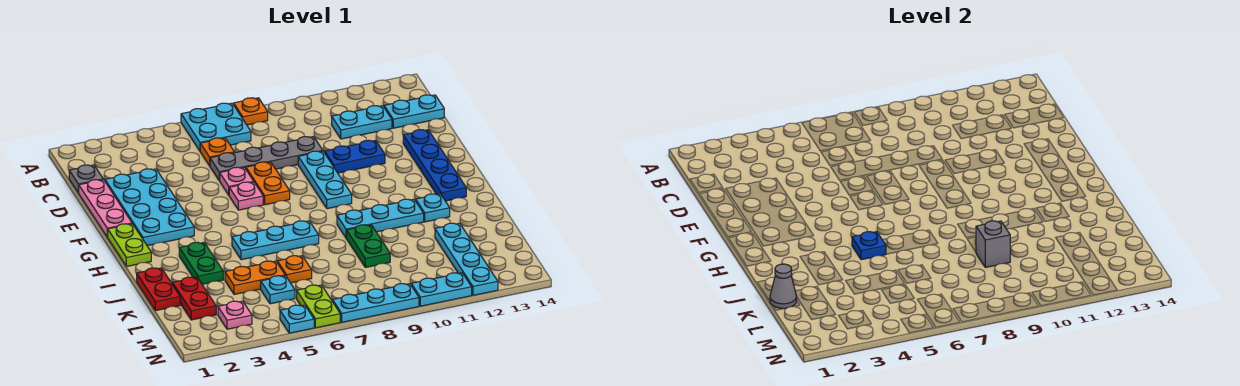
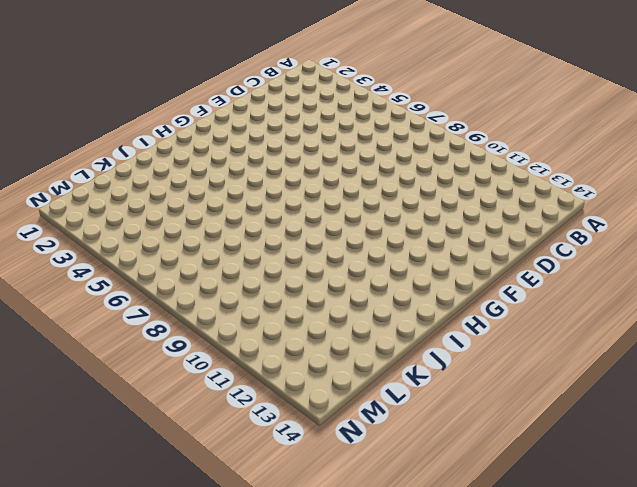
none -> cyan plate A6:B7 level 1
none -> orange plate A8 level 1
none -> grey plate C1 level 1
none -> orange plate C6 level 1

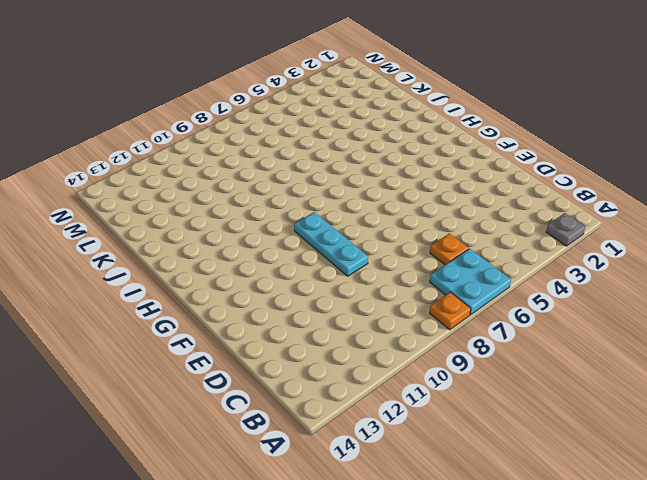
grey plate A2 level 1 -> grey plate C1 level 1
none -> cyan plate C11:C12 level 1
none -> cyan plate C13:C14 level 1
none -> pink plate D1:F1 level 1
none -> cyan plate D2:G3 level 1

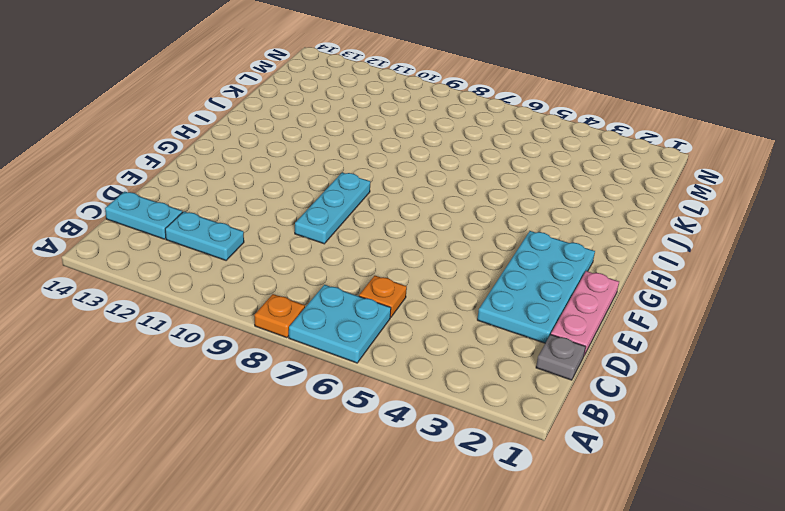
none -> grey plate D6:D9 level 1
none -> pink plate E6 level 1
none -> orange plate E7:F7 level 1
none -> blue plate E10:E11 level 1

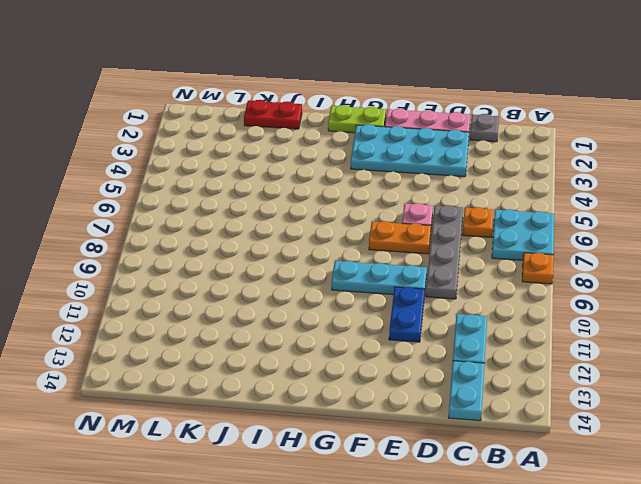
none -> blue plate E13:H13 level 1
none -> pink plate F6 level 1
none -> green plate I3:J3 level 1
none -> cyan plate I5:I7 level 1

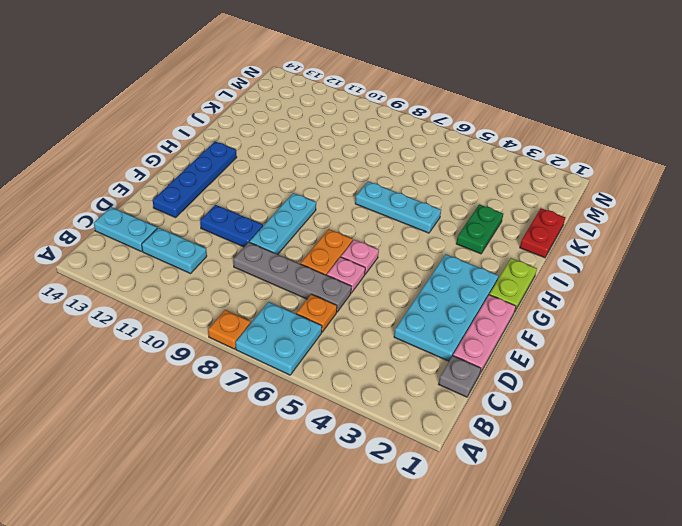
none -> cyan plate I9:I11 level 1
none -> cyan plate I12 level 1
none -> green plate J9:K9 level 1
none -> red plate K2:L2 level 1

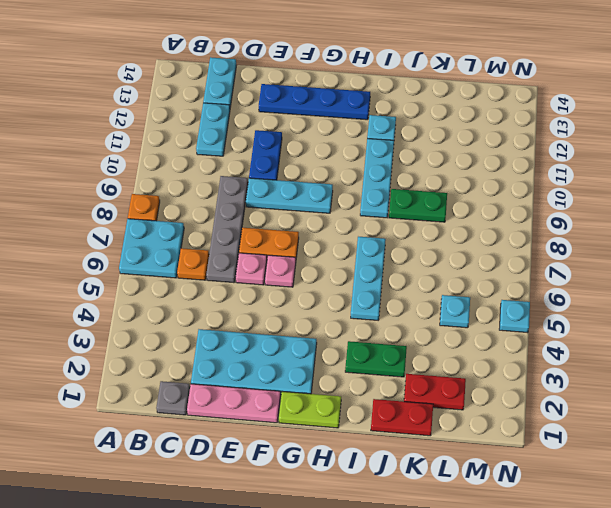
none -> orange plate K4:K5 level 1
none -> orange plate K6 level 1
none -> cyan plate K12:N12 level 1
none -> pink plate M3 level 1

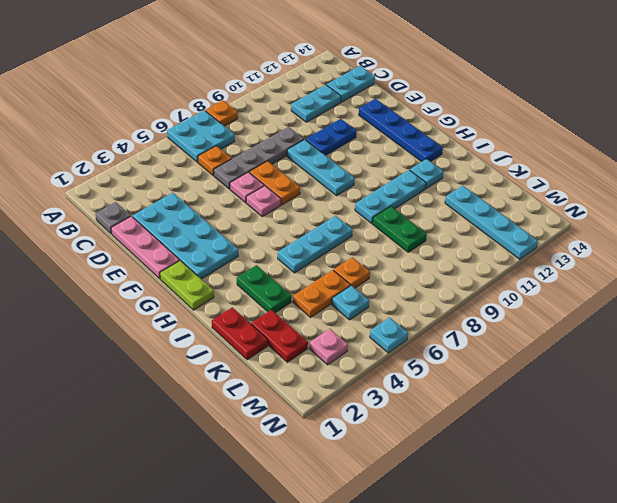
none -> lime plate M6:N6 level 1
none -> cyan plate N7:N9 level 1
none -> cyan plate N10:N11 level 1
none -> blue plate I5 level 2

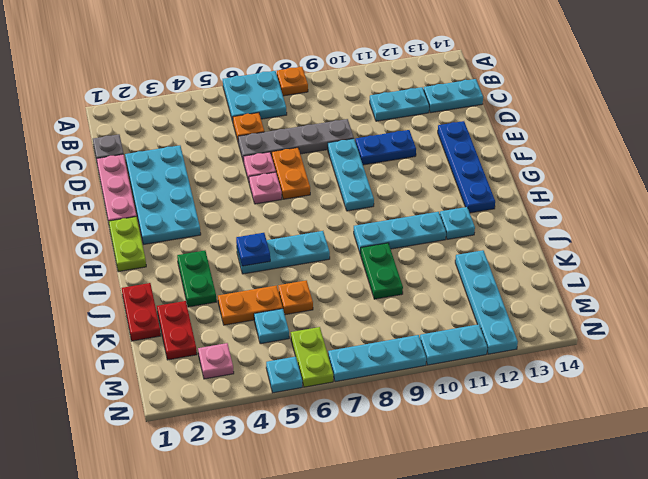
none -> grey cone K1 level 2
none -> grey brick K9 level 2

